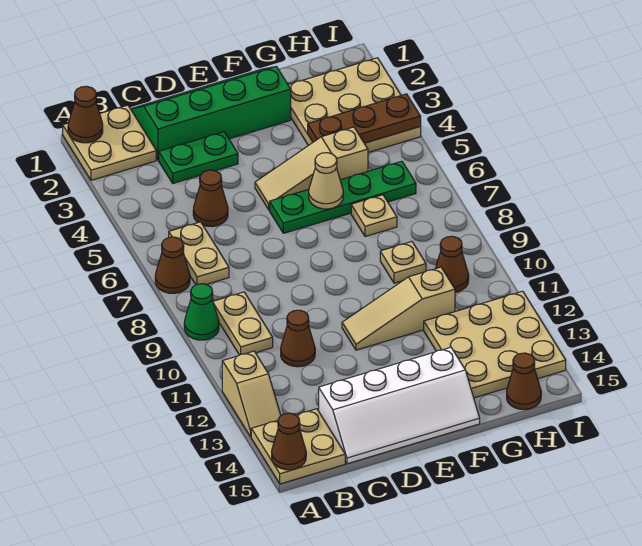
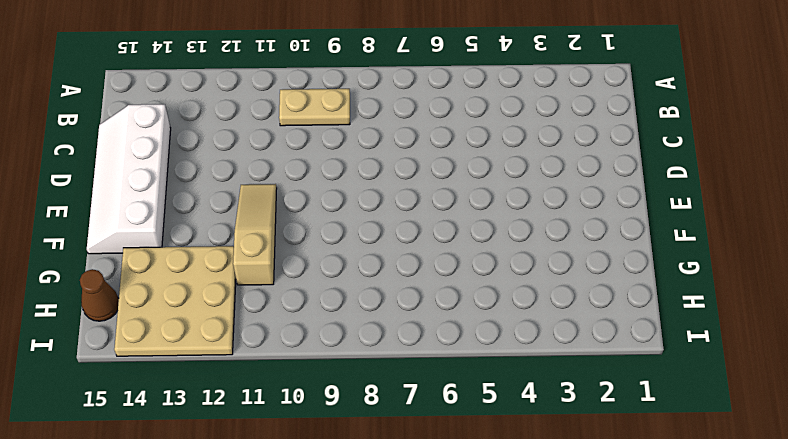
none -> tan plate A1:B2 level 1
none -> brown cone A7 level 1
none -> green cone A9 level 1

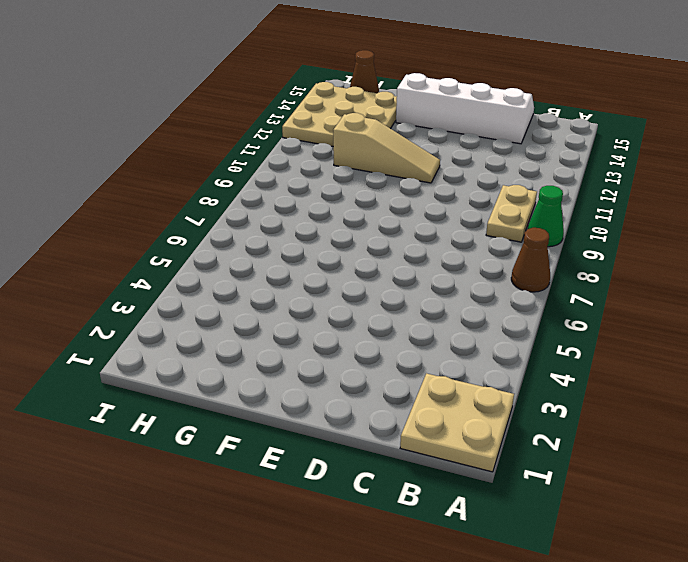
none -> tan slope A12:A13 level 1 top 12
none -> tan plate A14:B15 level 1
none -> tan plate B6:B7 level 1

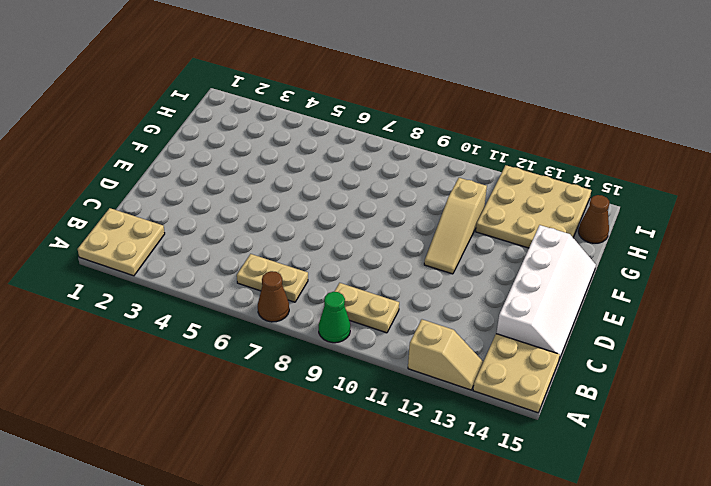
none -> green slope C1:F2 level 1 top 2
none -> green plate C3:D3 level 1
none -> brown cone C5 level 1

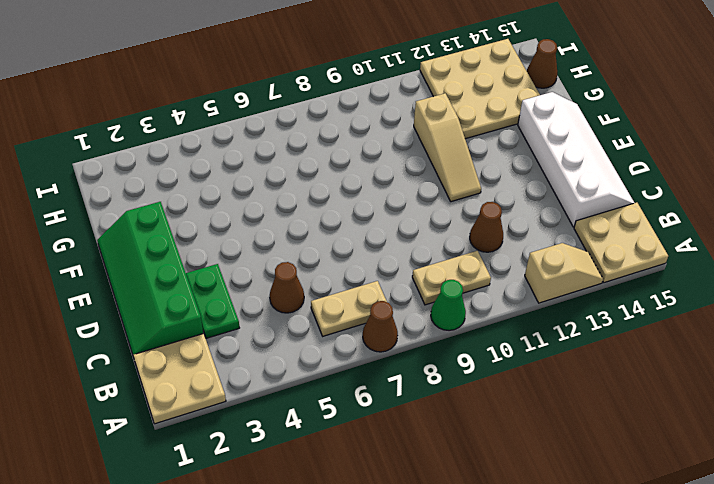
none -> tan slope E5:G5 level 1 top G
none -> green plate E6:H6 level 1
none -> tan plate G2:I4 level 1

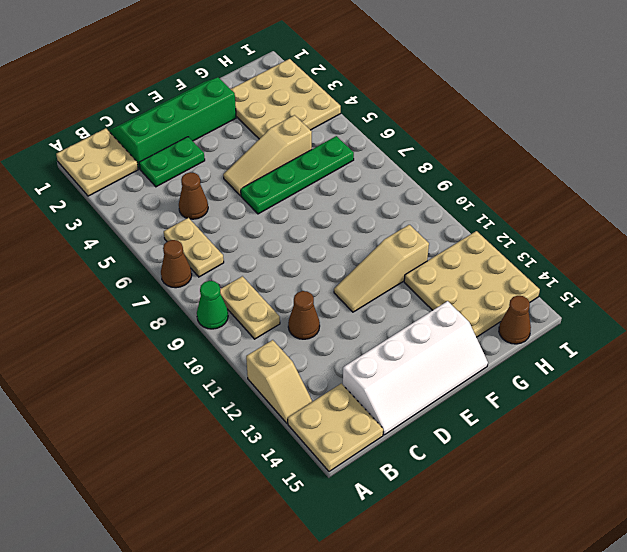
none -> tan plate G7 level 1
none -> tan plate G9 level 1
none -> brown cone H10 level 1

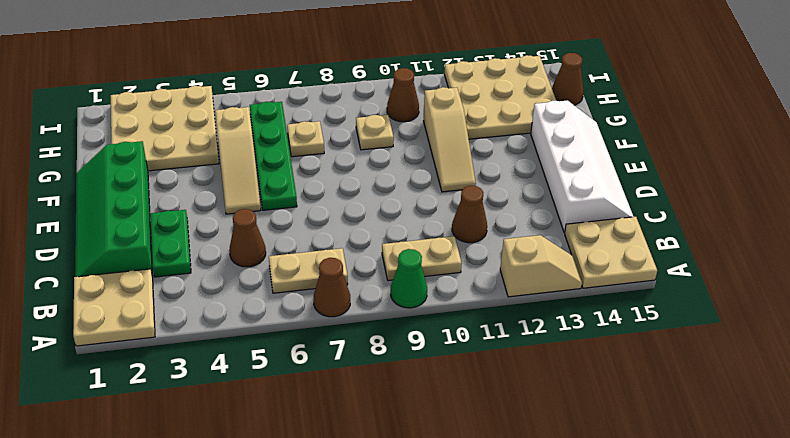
none -> brown cone A1 level 2
none -> brown cone A15 level 2
none -> tan cone F6 level 2

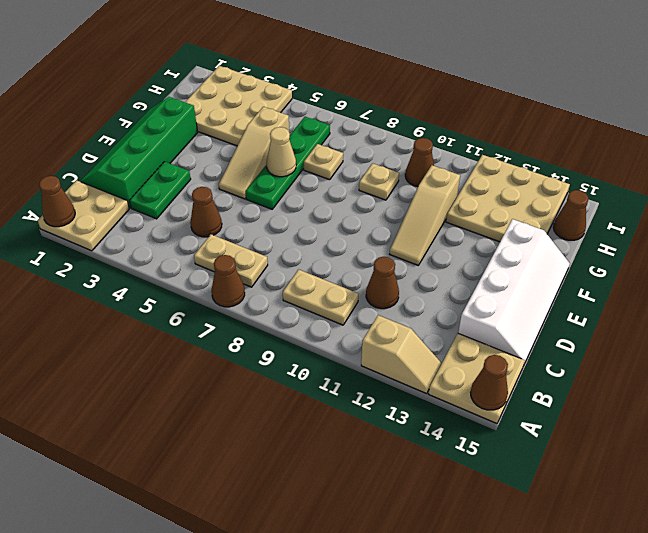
none -> green cone A9 level 1
none -> brown plate G4:I4 level 2

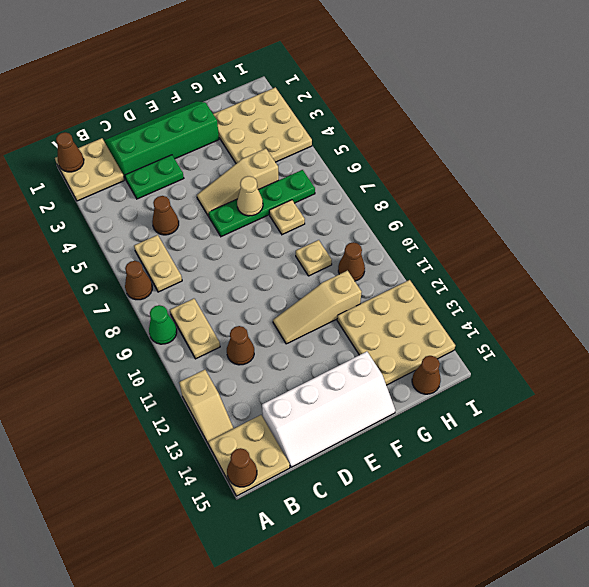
none -> brown plate G4:I4 level 2

